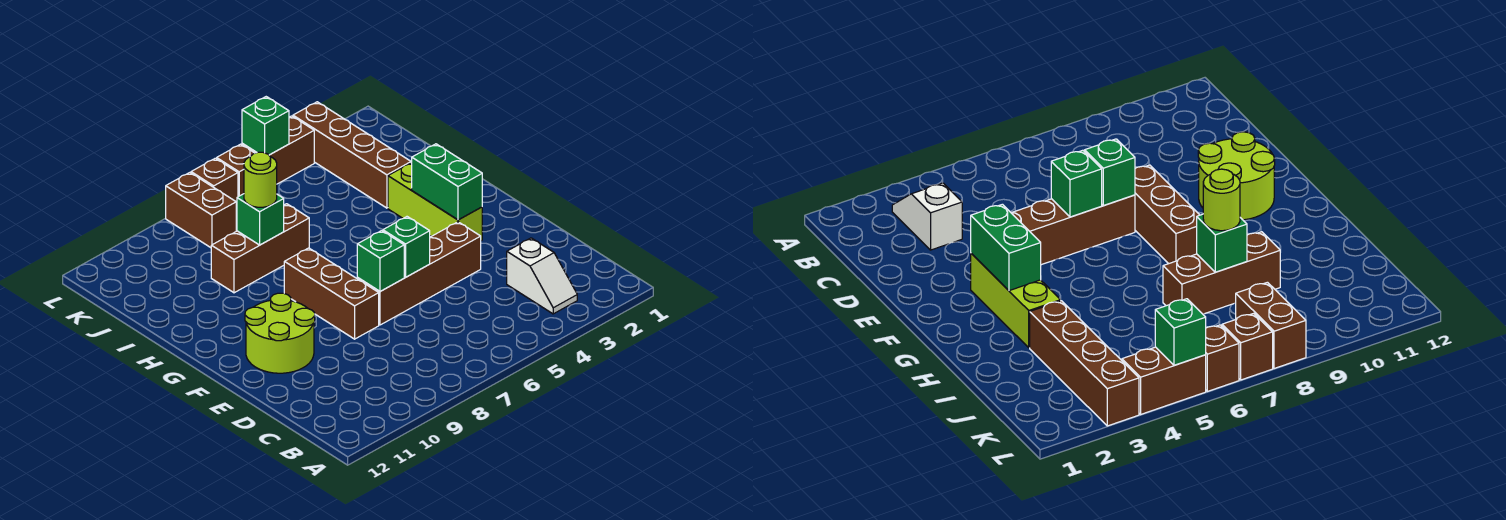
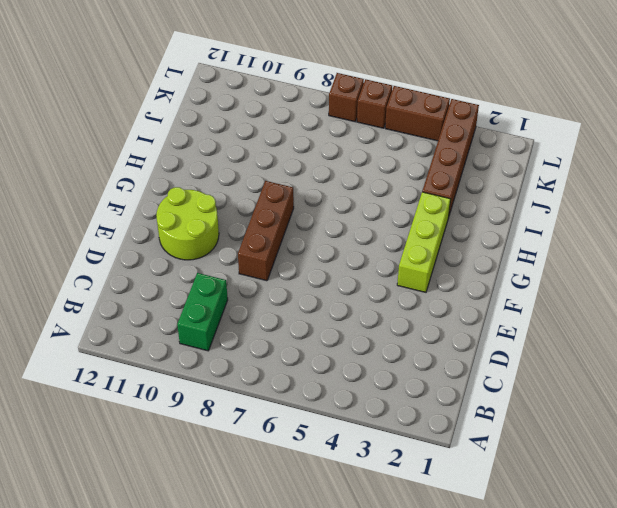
green brick B9:C9 level 1 -> green brick F3:G3 level 2
none -> white slope B3:C3 level 1 top C
none -> brown brick E4:E7 level 1
none -> brown brick I7:I9 level 1

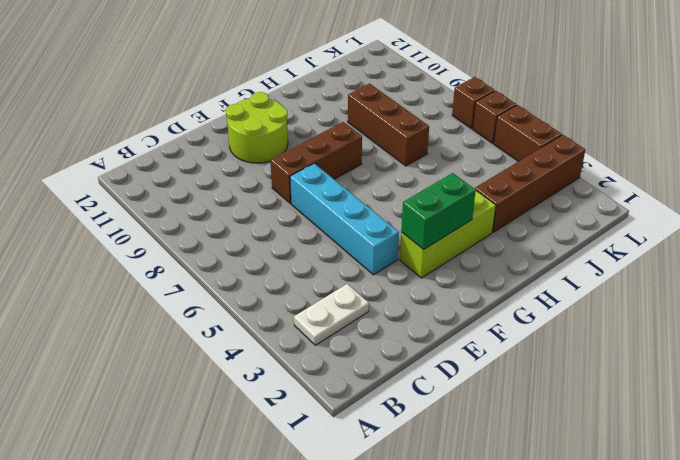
white plate B3:C3 level 1 -> white slope B3:C3 level 1 top C
cyan brick E4:E7 level 1 -> brown brick E4:E7 level 1
none -> brown brick K8:L8 level 1
none -> green brick E6 level 2
none -> green brick E7 level 2

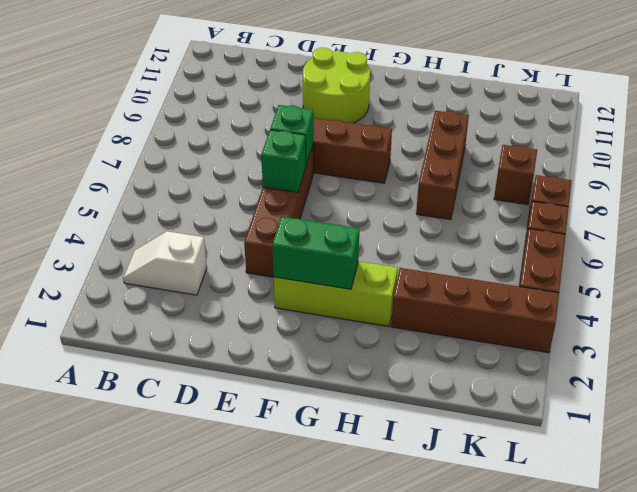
brown brick K8 level 1 -> brown brick K8:L8 level 1
none -> green brick I8 level 2
none -> green brick L5 level 2
none -> lime round brick I8 level 3

